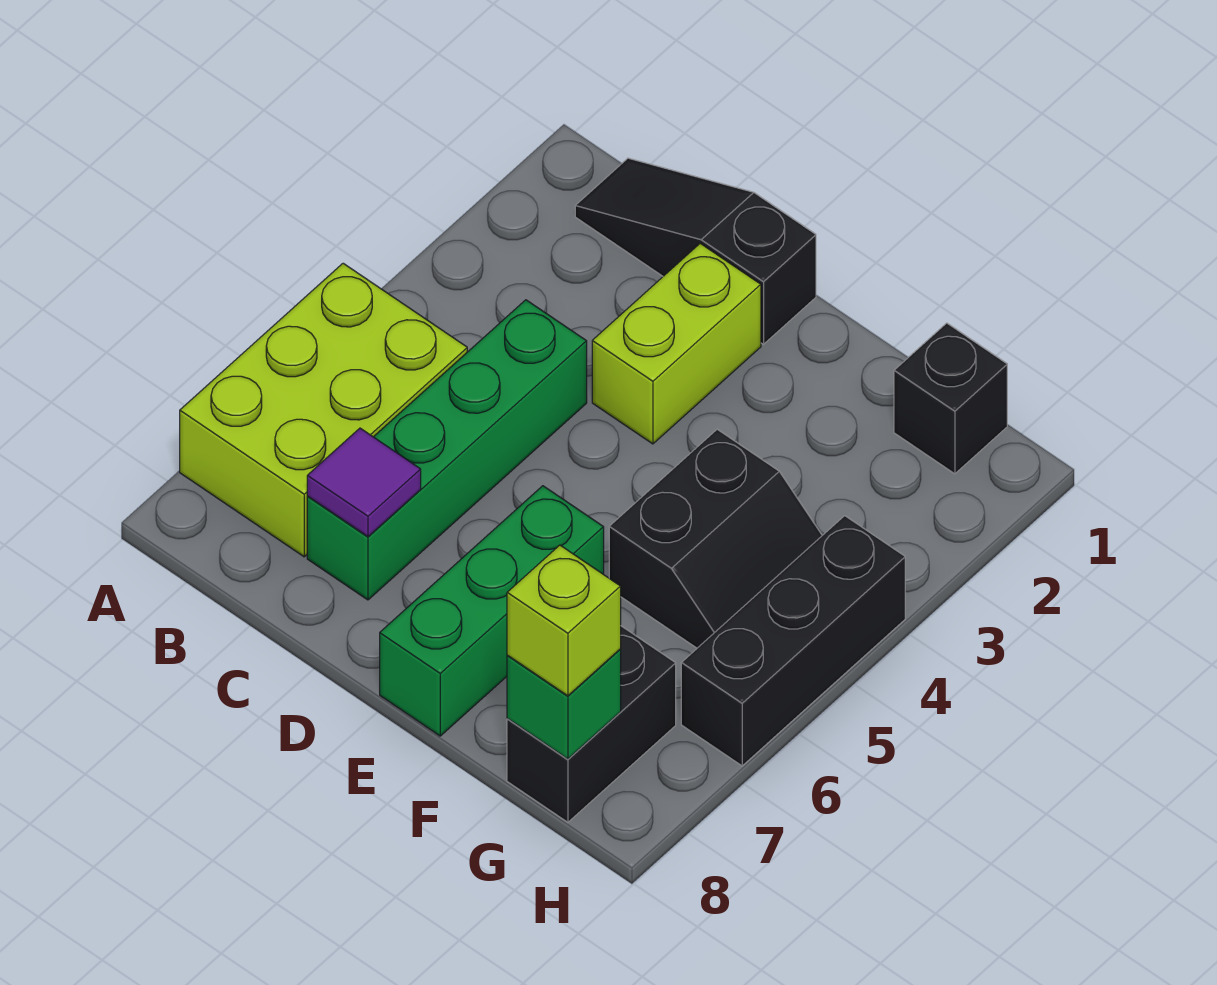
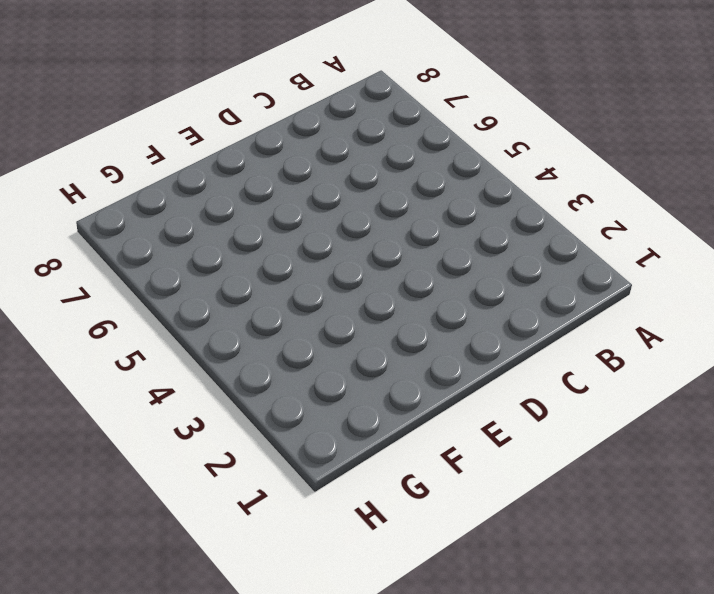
none -> lime brick A5:B7 level 1
none -> black slope B1:D1 level 1 top D
none -> green brick C4:C7 level 1

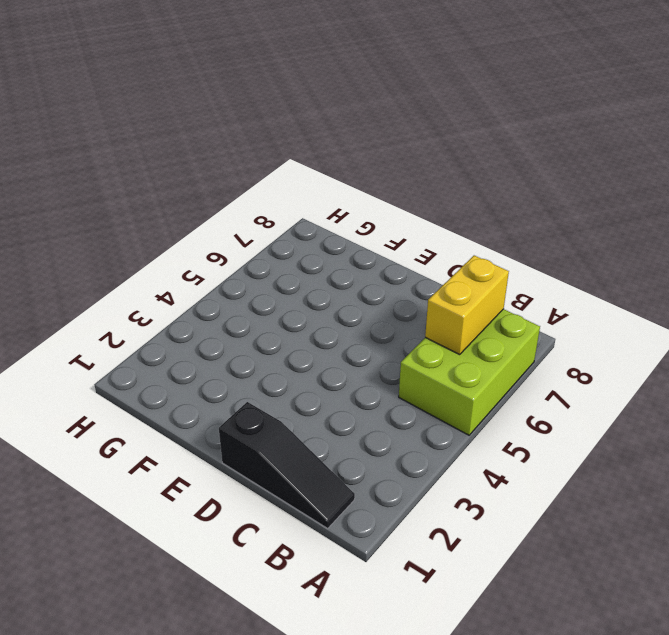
yellow brick B6:B7 level 2 -> none
none -> green brick C4:C7 level 1
none -> lime brick D2:D3 level 1
none -> green brick E6:E8 level 1

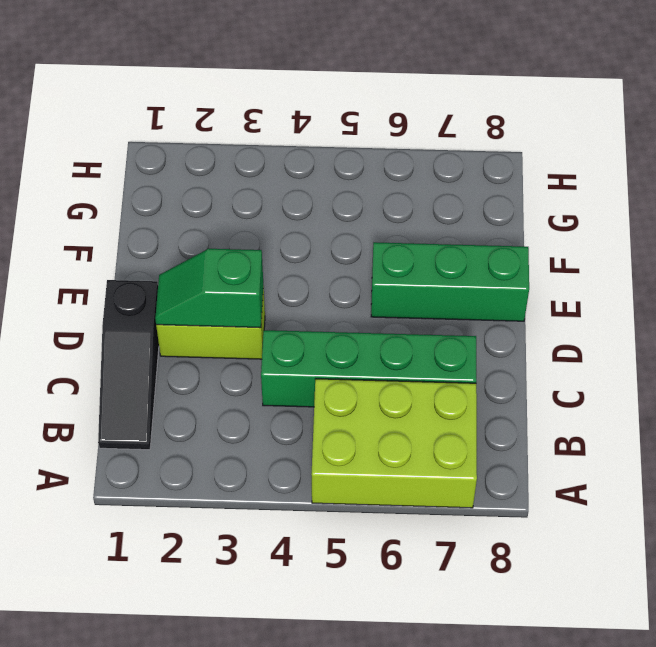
green slope D2:D3 level 2 top 3 -> none
none -> black slope F4:G5 level 1 top F
none -> black brick G1 level 1
none -> black brick G7:G8 level 1

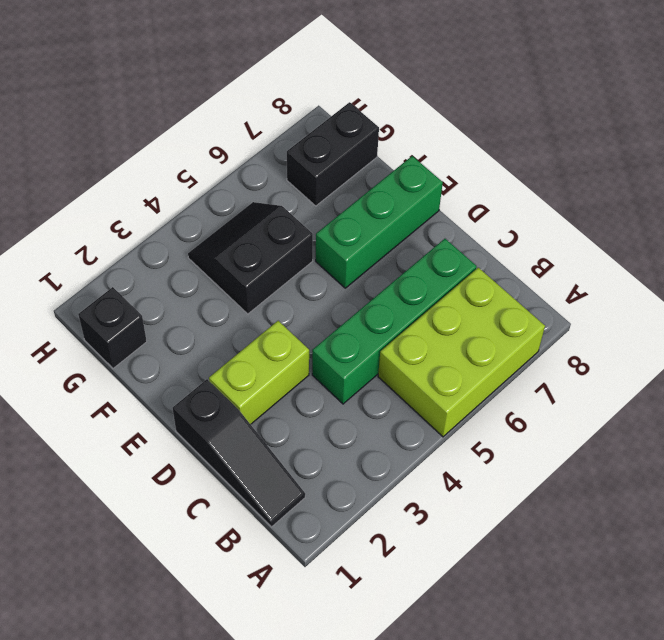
none -> black brick H4:H6 level 1
none -> purple tile C7 level 2
none -> green brick G8 level 2

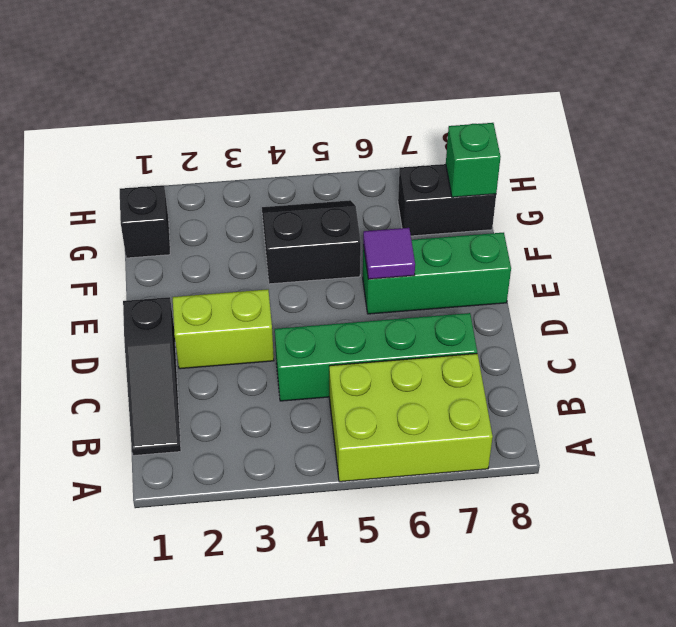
purple tile E6 level 2 -> purple tile C7 level 2
none -> black brick H4:H6 level 1
none -> lime brick G8 level 3

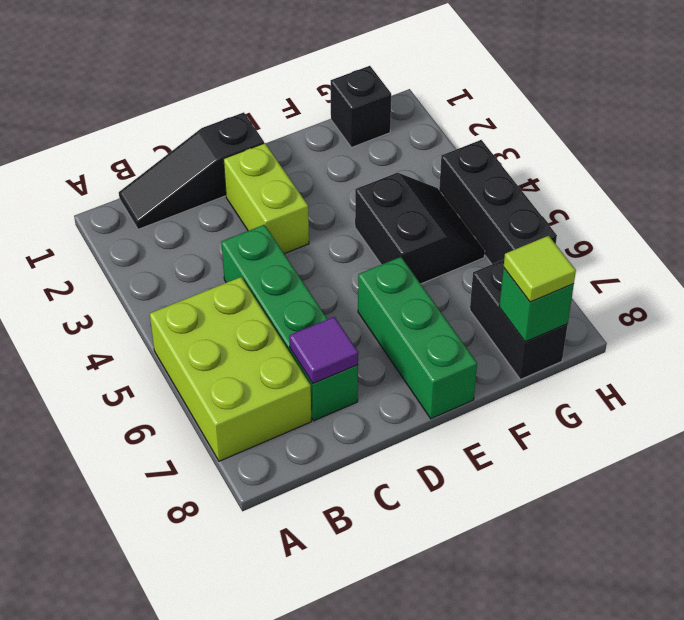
lime tile G8 level 3 -> lime brick G8 level 3

